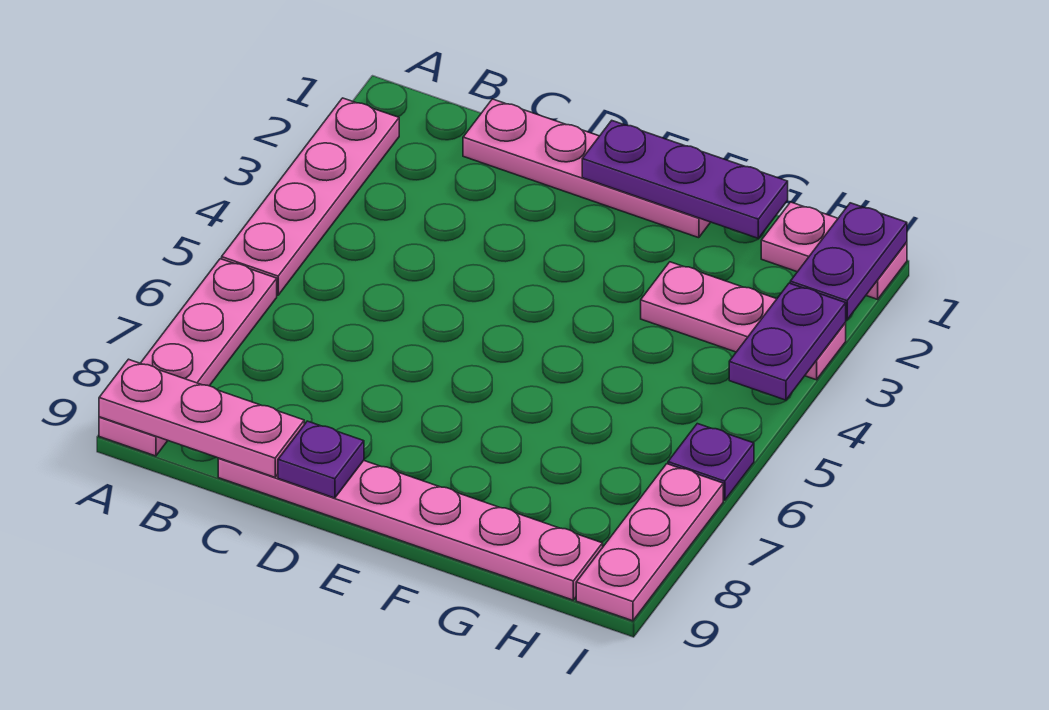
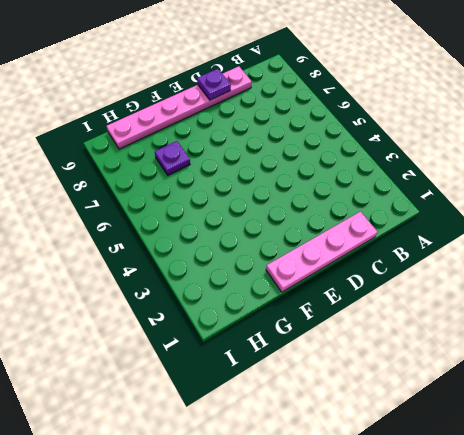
purple plate G7 level 1 -> purple plate I6 level 1
none -> pink plate A2:A5 level 1
none -> pink plate A6:A9 level 1
none -> pink plate G3:I3 level 1

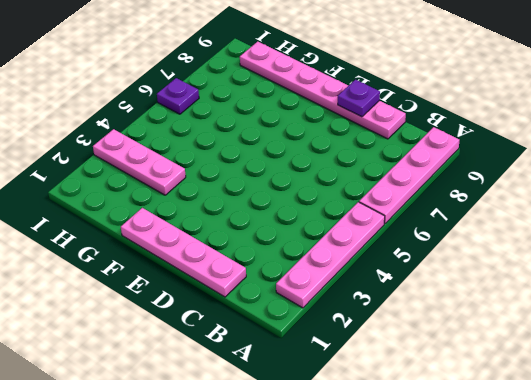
none -> pink plate H1:I1 level 1
none -> pink plate I7:I9 level 1
none -> pink plate A9:C9 level 2

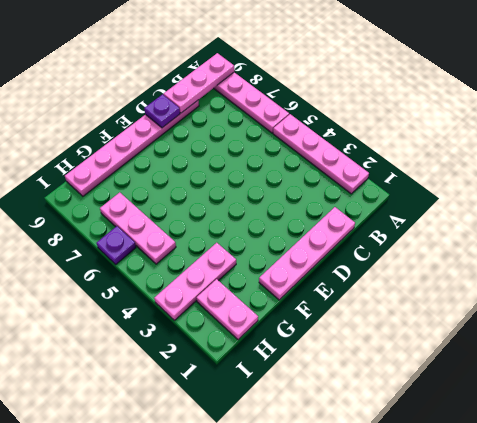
pink plate H1:H2 level 1 -> pink plate H1:I1 level 1
pink plate H5:H7 level 1 -> pink plate I7:I9 level 1
none -> purple plate E1:G1 level 2
none -> purple plate I1:I2 level 2
none -> purple plate I3:I4 level 2

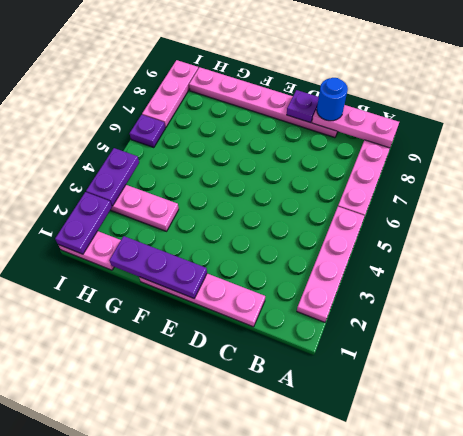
blue round brick C9 level 3 -> none

